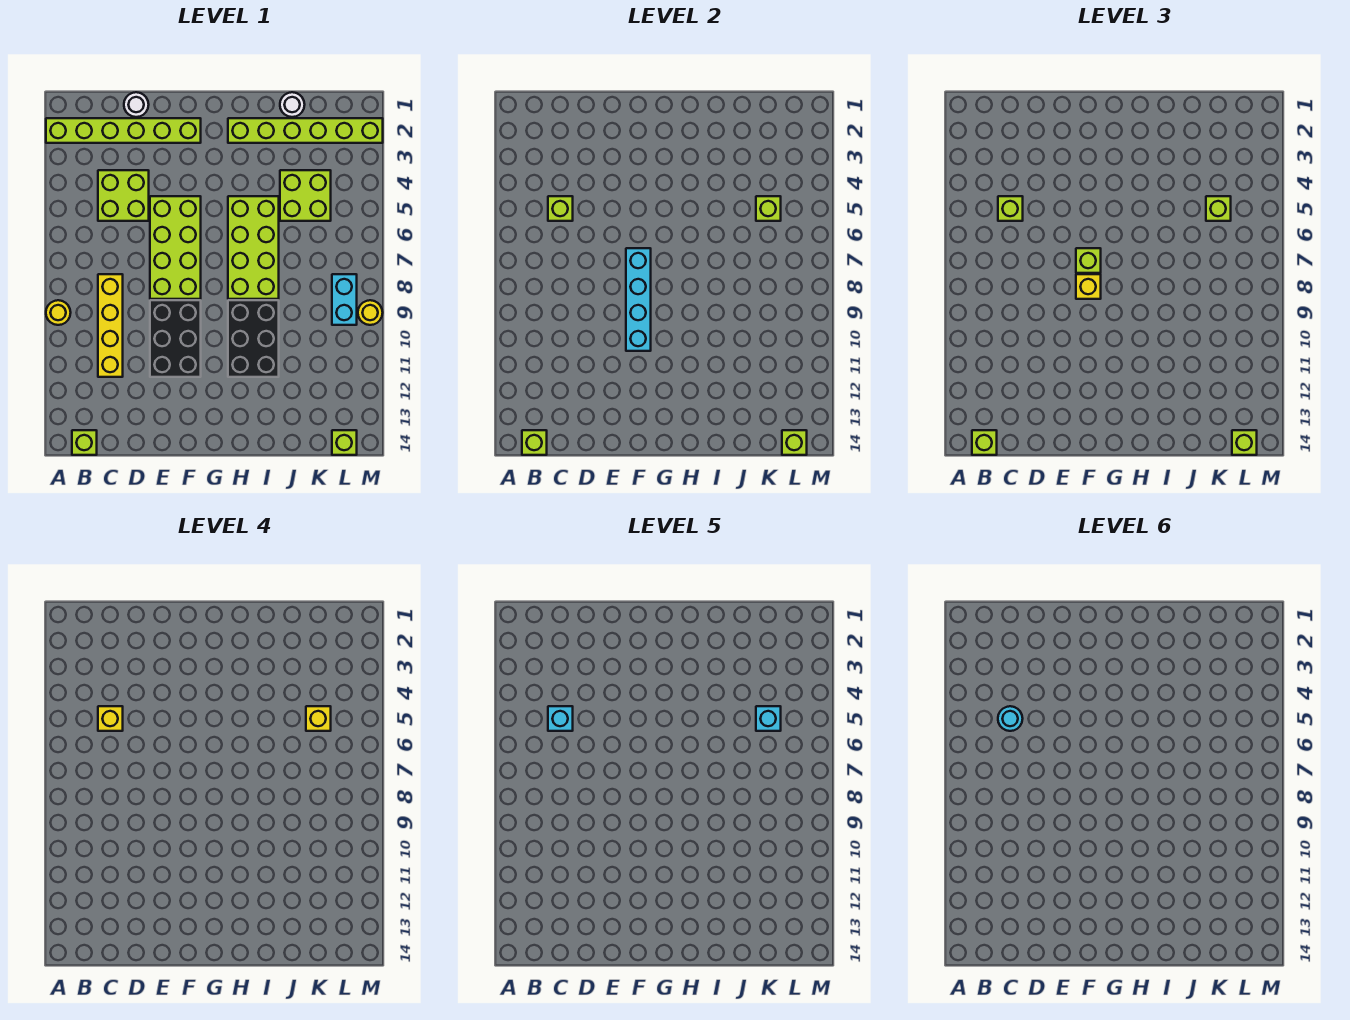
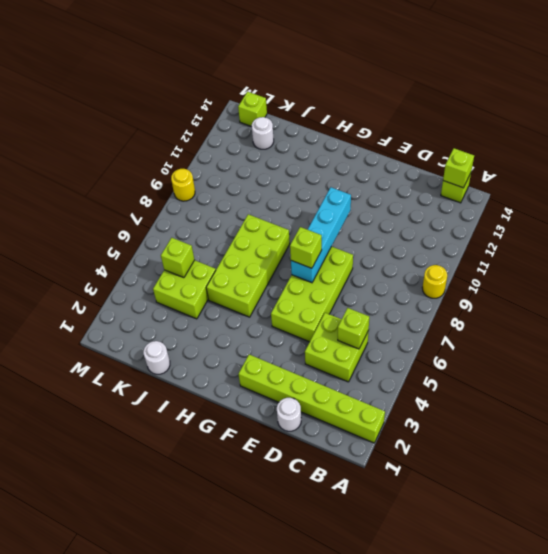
white round brick K13 level 1 -> none
none -> yellow brick C8:C11 level 1
none -> black brick E9:F11 level 1
none -> lime brick H2:M2 level 1
none -> black brick H9:I11 level 1

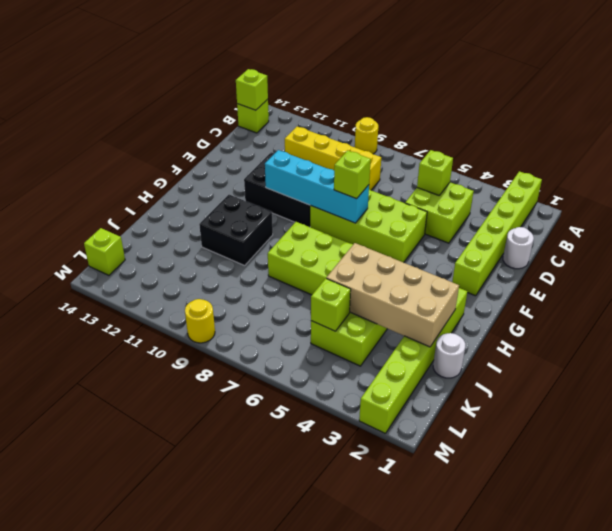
black brick H10:I11 level 1 -> black brick H9:I11 level 1
tan brick I2:J5 level 2 -> none
none -> cyan brick L8:L9 level 1
none -> lime brick L14 level 2
none -> lime brick B14 level 3
none -> lime brick C5 level 3

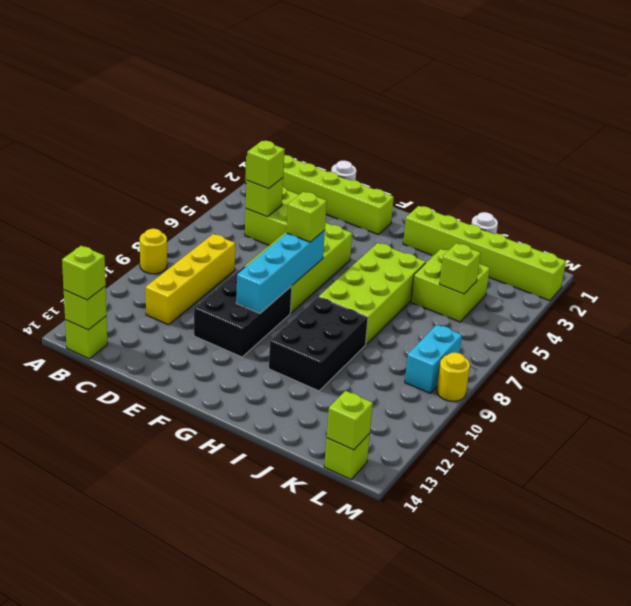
none -> yellow brick F8 level 3
none -> lime brick K5 level 3
none -> lime brick L14 level 3
none -> yellow brick C5 level 4

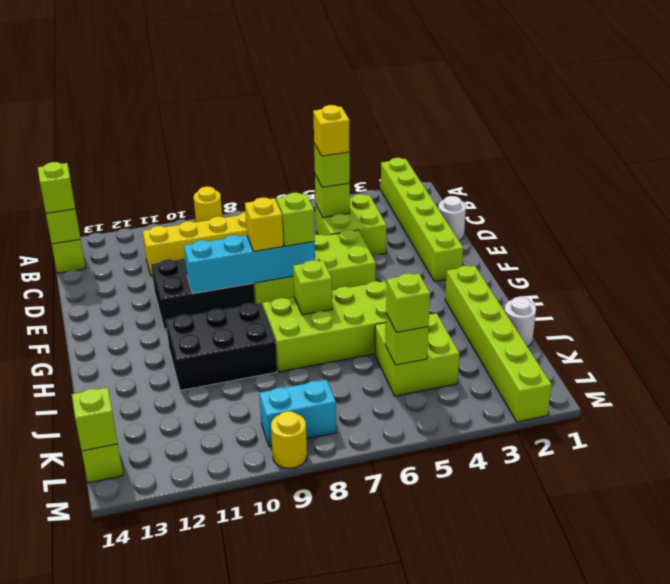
lime brick H7 level 2 -> lime brick L14 level 3
none -> yellow brick K5 level 4
none -> cyan brick C5 level 5
none -> cyan brick K5 level 5
none -> cyan round brick C5 level 6

